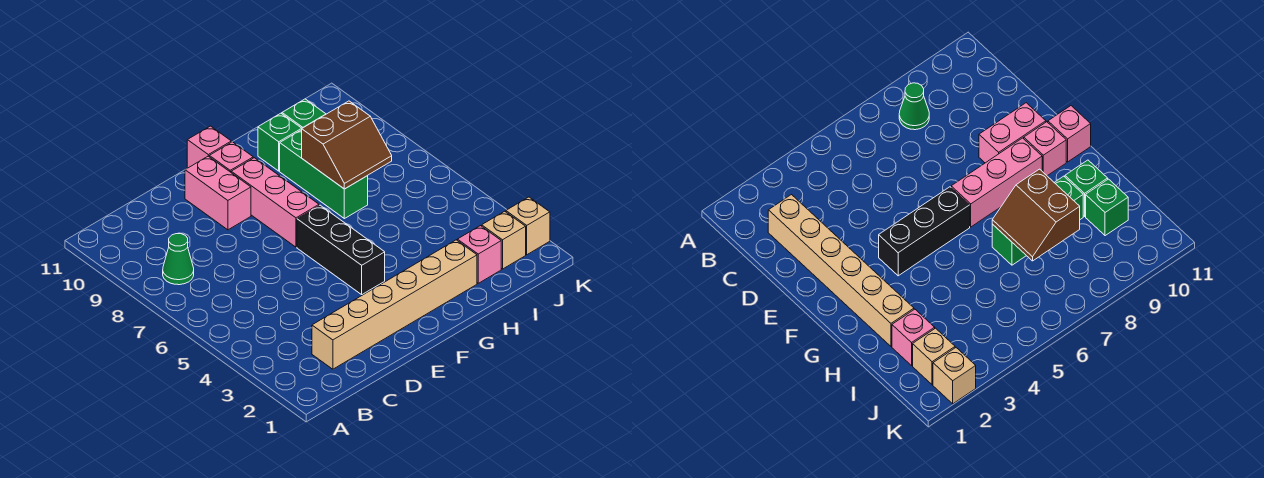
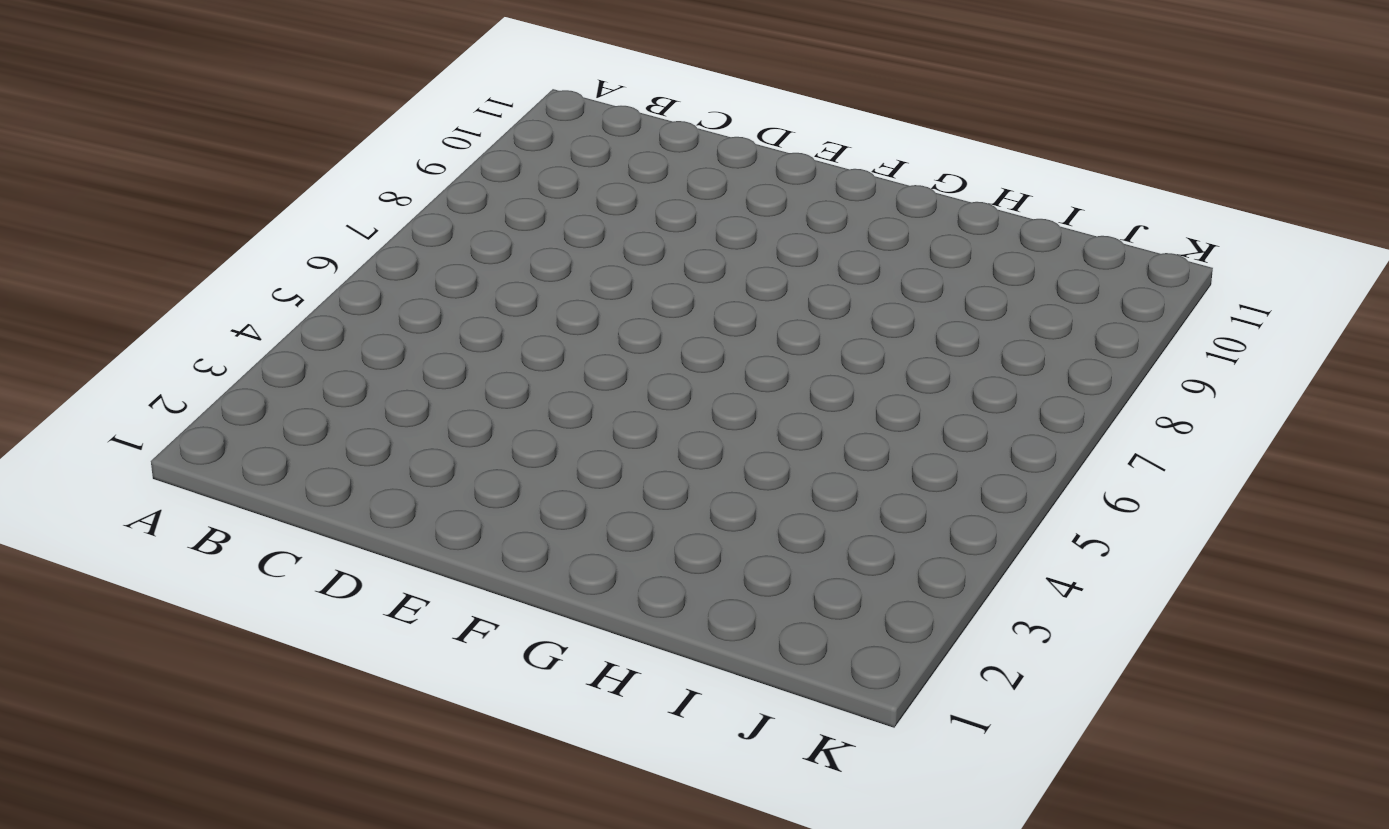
none -> green cone B8 level 1
none -> tan brick C2:H2 level 1
none -> pink brick E9:E10 level 1

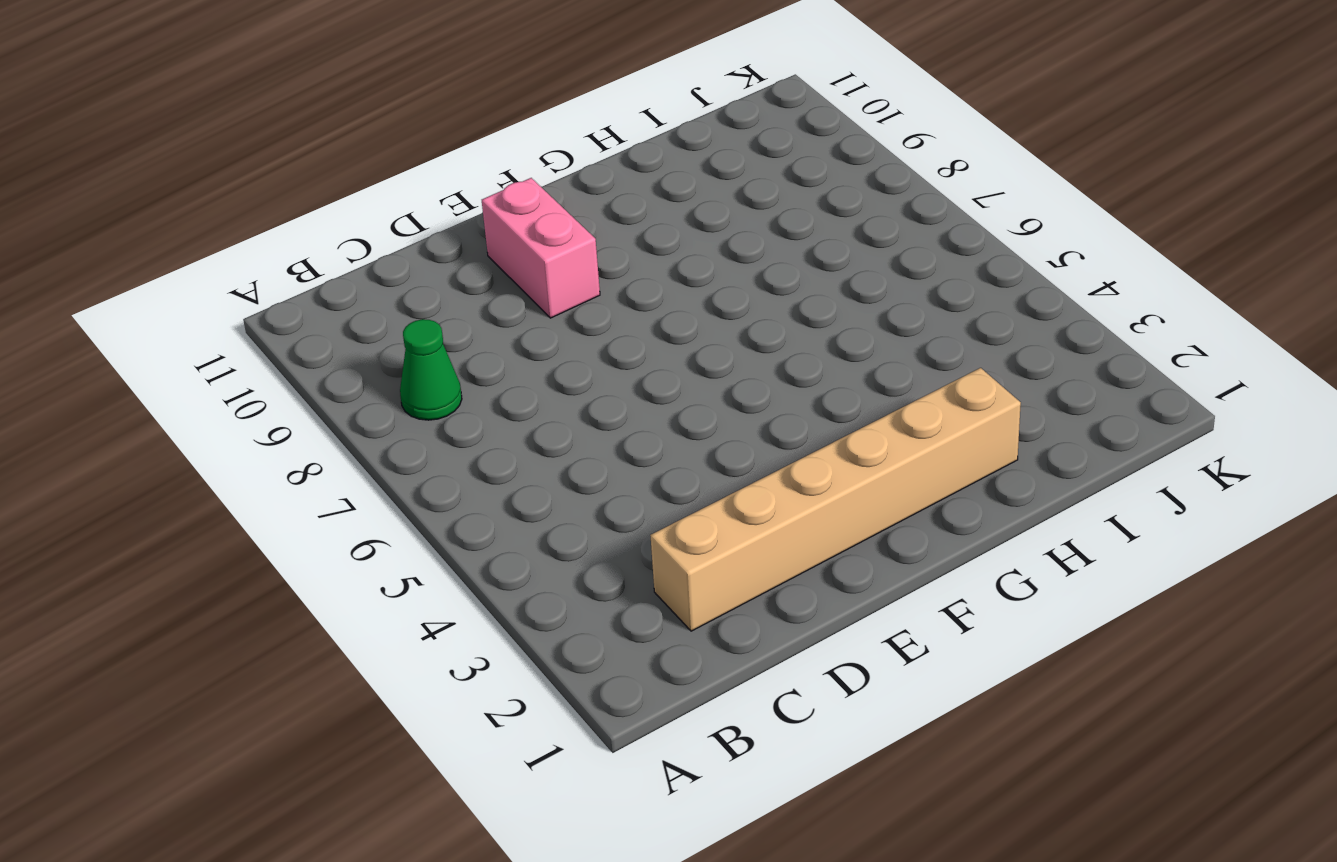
none -> black brick F4:F6 level 1
none -> pink brick F7:F9 level 1
none -> pink brick F10 level 1

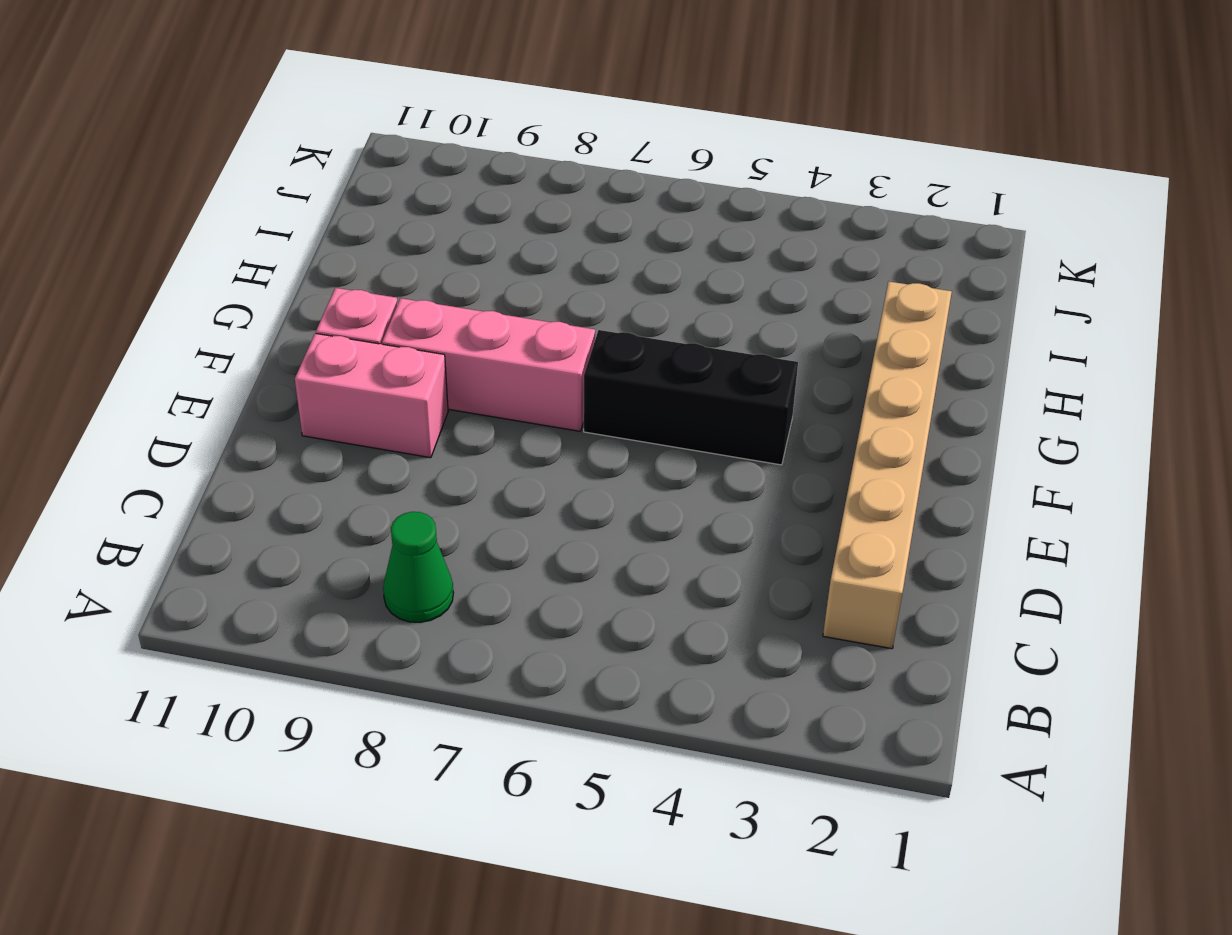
none -> pink brick F11 level 1
none -> green brick H7:H9 level 1
none -> green brick H10 level 1

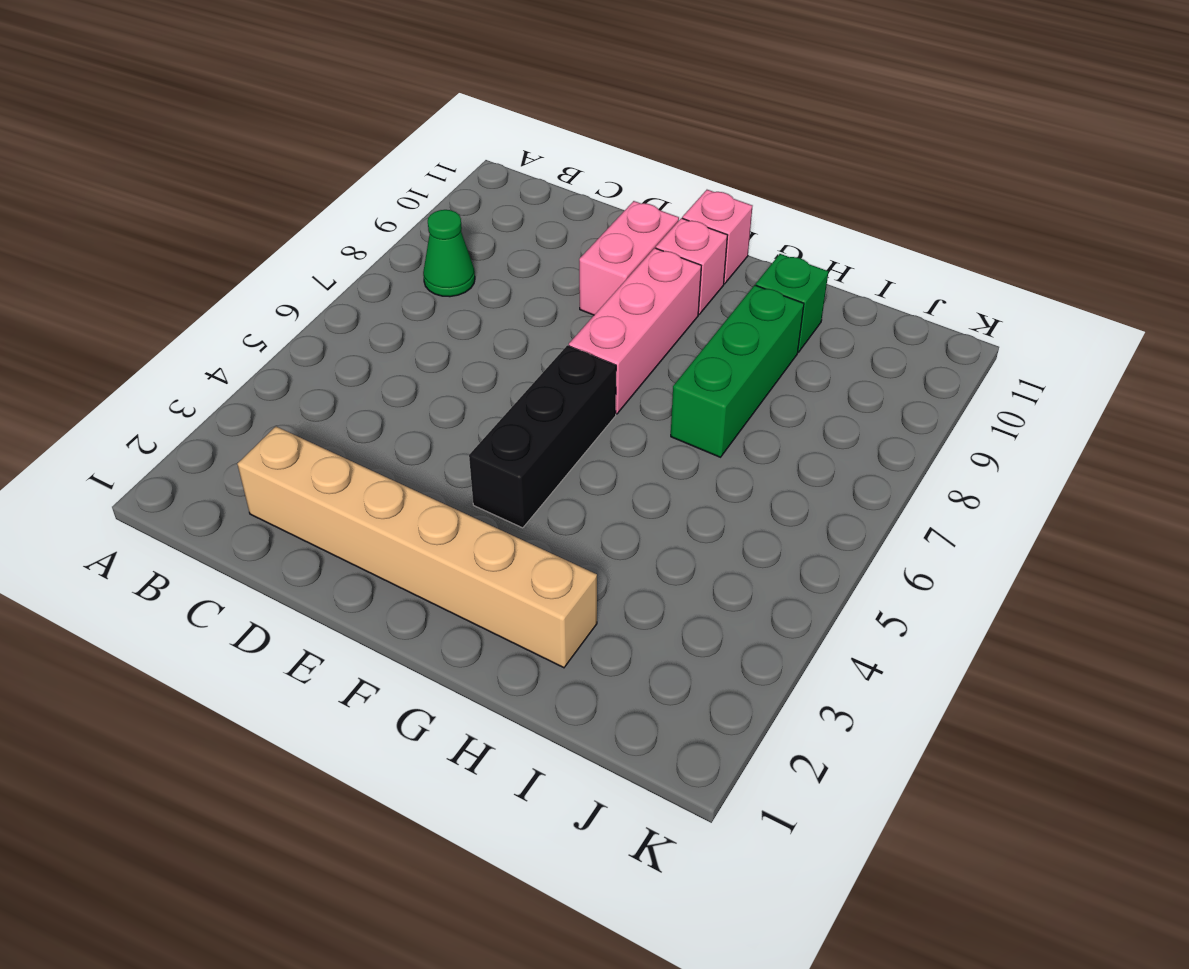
none -> pink brick I2 level 1
none -> green brick I10 level 1
none -> tan brick J2 level 1

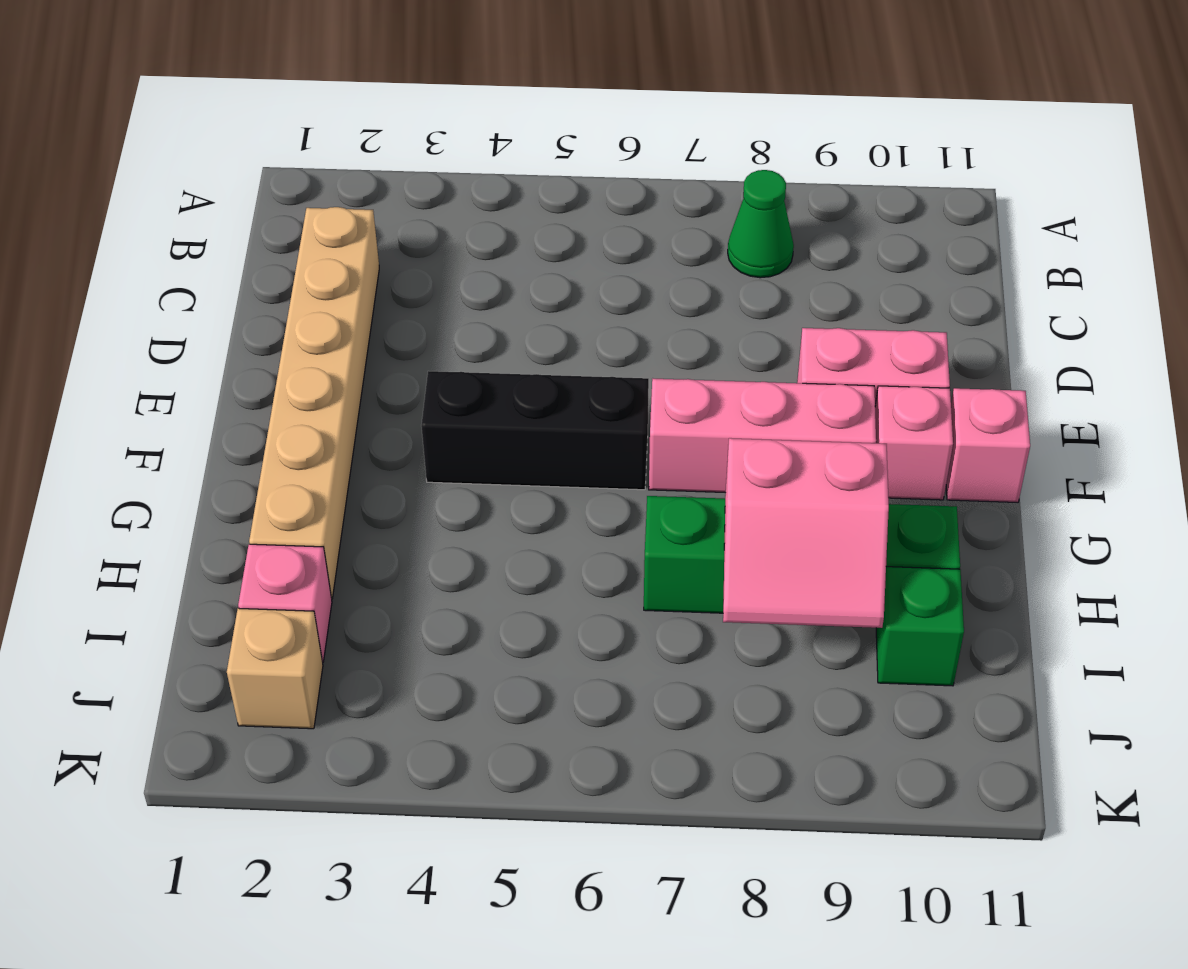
pink slope H8:I9 level 2 top H -> brown slope H7:I8 level 2 top 8
none -> tan brick K2 level 1

